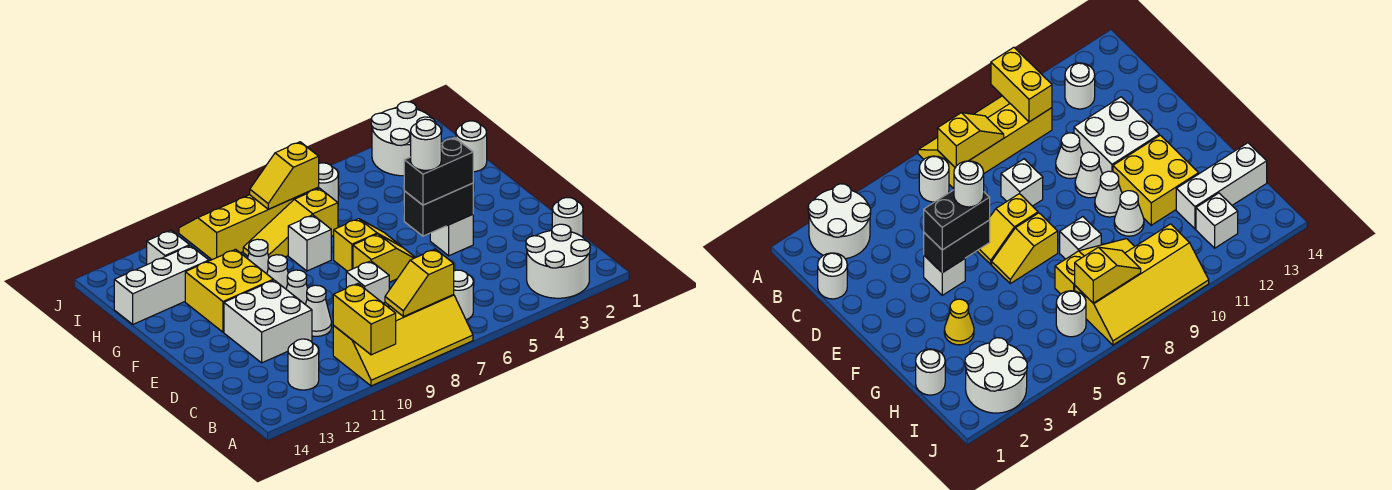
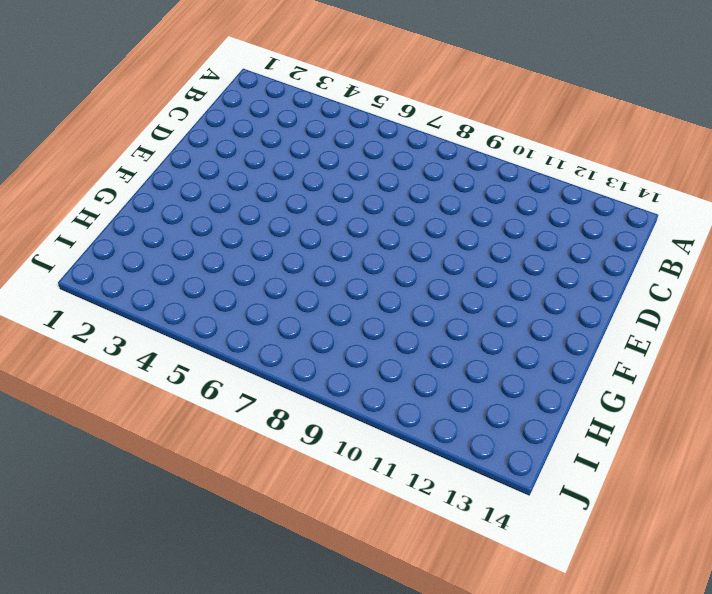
none -> white round brick A2:B3 level 1
none -> yellow slope A7:B10 level 1 top B
none -> white round brick B6 level 1
none -> white round brick B12 level 1

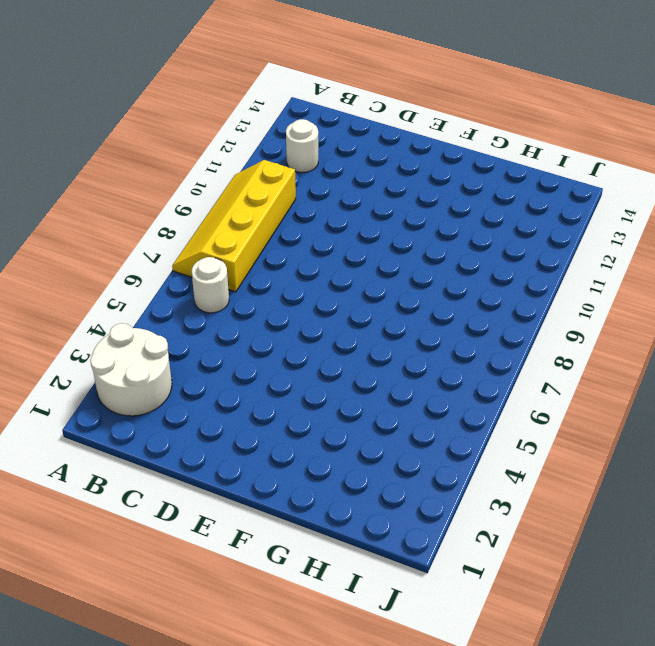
none -> white round brick C1 level 1
none -> white brick D8 level 1
none -> white cone D10 level 1
none -> white brick D11:E12 level 1

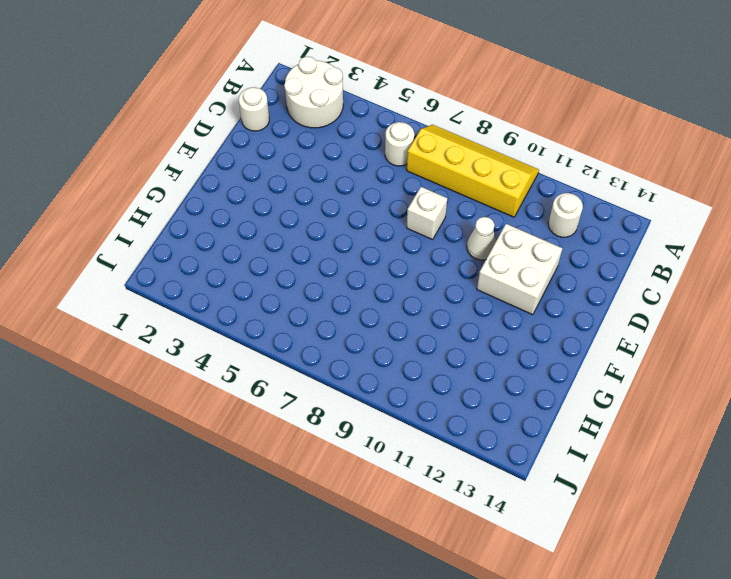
none -> white brick E4 level 1
none -> yellow slope E6:E7 level 1 top 7
none -> white cone E10 level 1
none -> yellow slope F6:F7 level 1 top 7

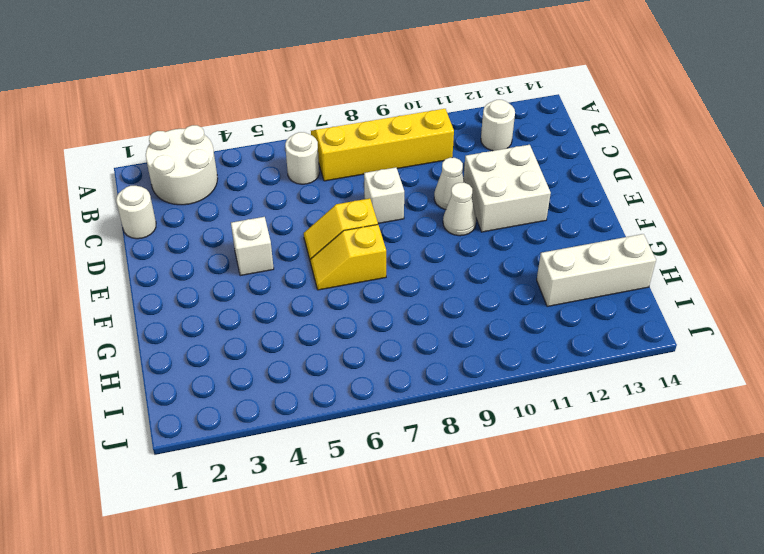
none -> white cone F10 level 1
none -> yellow brick F11:G12 level 1
none -> yellow cone G3 level 1
none -> white brick G8 level 1

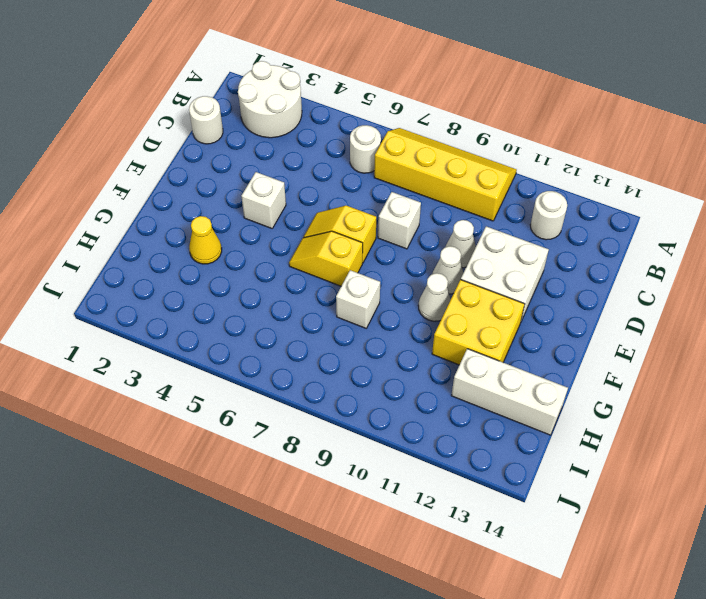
none -> white cone G10 level 1
none -> white round brick H1 level 1
none -> yellow slope H7:H9 level 1 top 7
none -> white round brick I2:J3 level 1

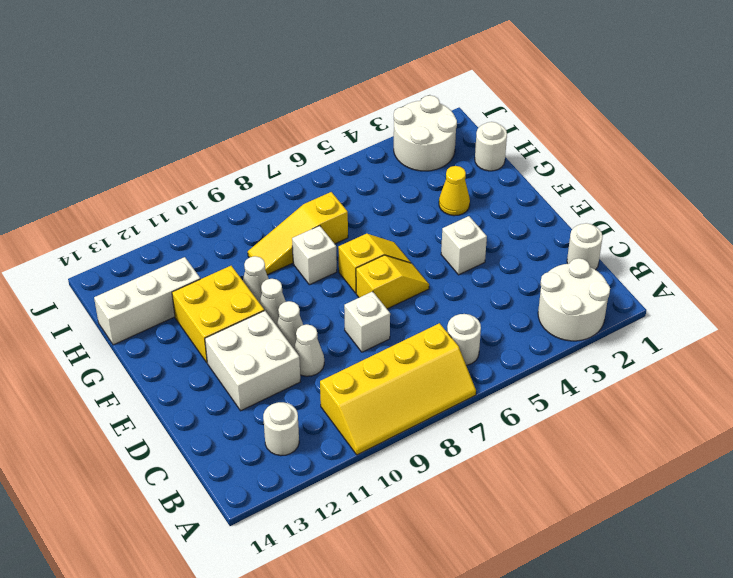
none -> white round brick I6 level 1
none -> yellow slope I7:J10 level 1 top I
none -> white brick I12 level 1
none -> yellow brick A10:B10 level 2

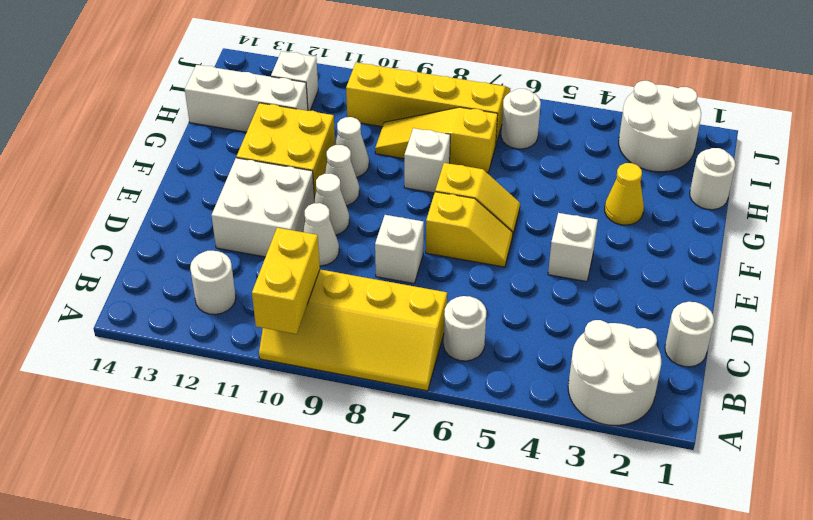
none -> yellow slope B7:B8 level 2 top 7
none -> black brick E4:E5 level 2
none -> yellow slope I7:I8 level 2 top 7
none -> black brick E4:E5 level 3

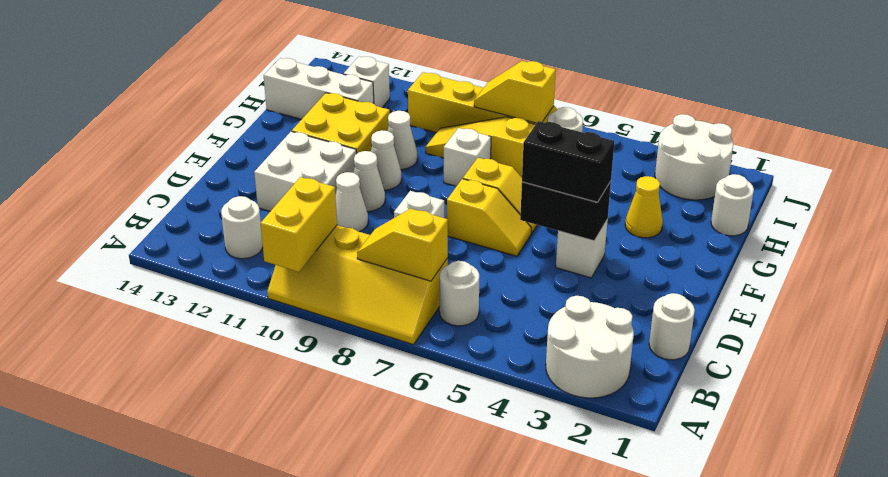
none -> white round brick E5 level 4

